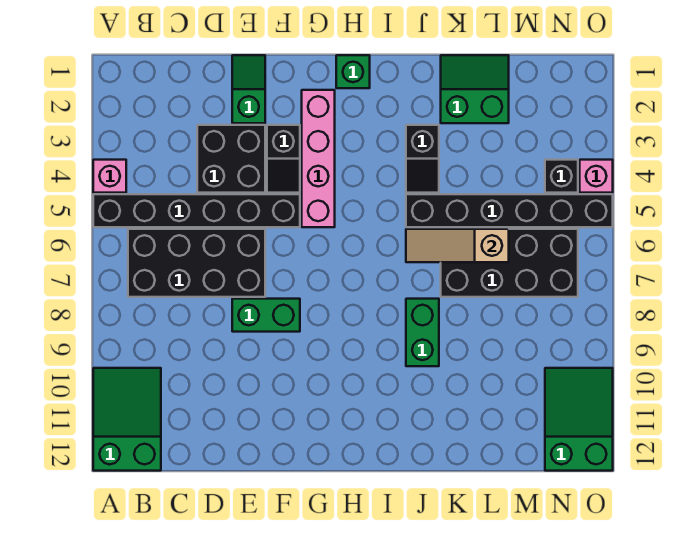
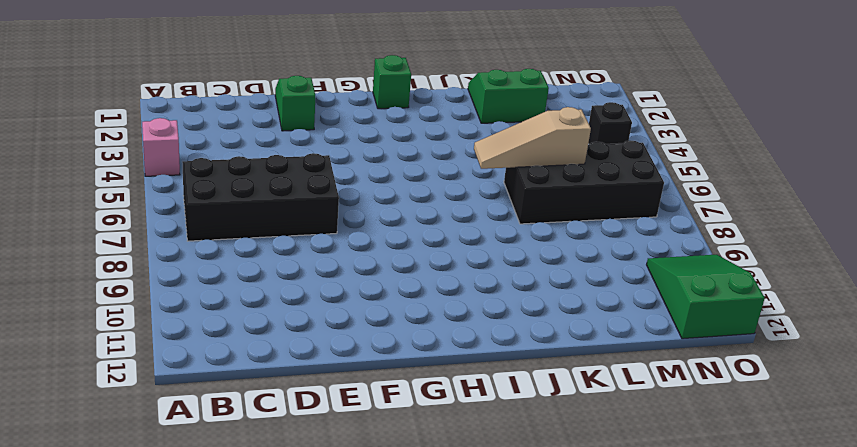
none -> black brick A5:F5 level 1
none -> green slope A10:B12 level 1 top 12
none -> black brick D3:E4 level 1

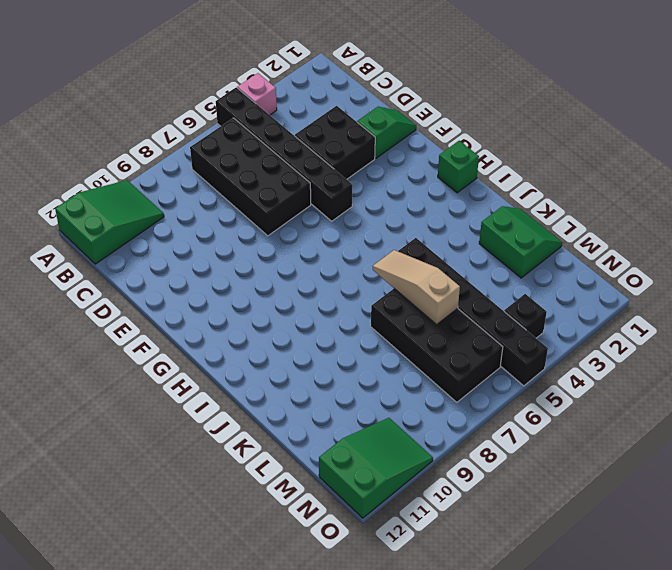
none -> green brick E8:F8 level 1
none -> black slope F3:F4 level 1 top 3
none -> pink brick G2:G5 level 1

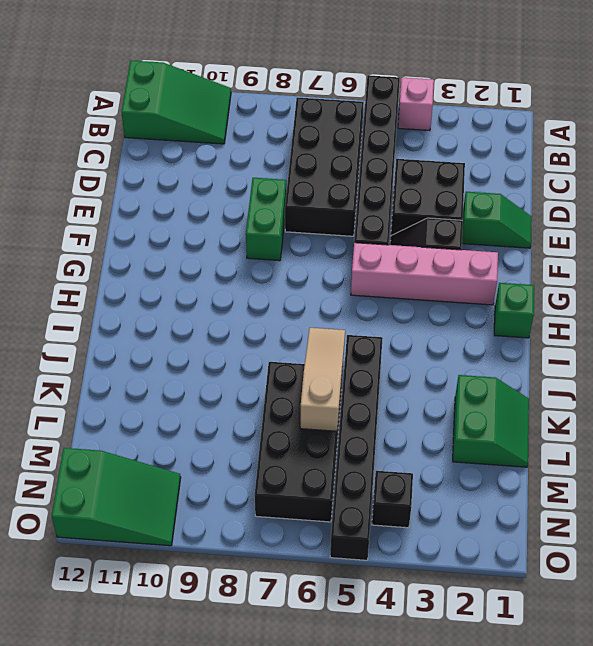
none -> black slope J3:J4 level 1 top 3
none -> green brick J8:J9 level 1
none -> pink brick O4 level 1

